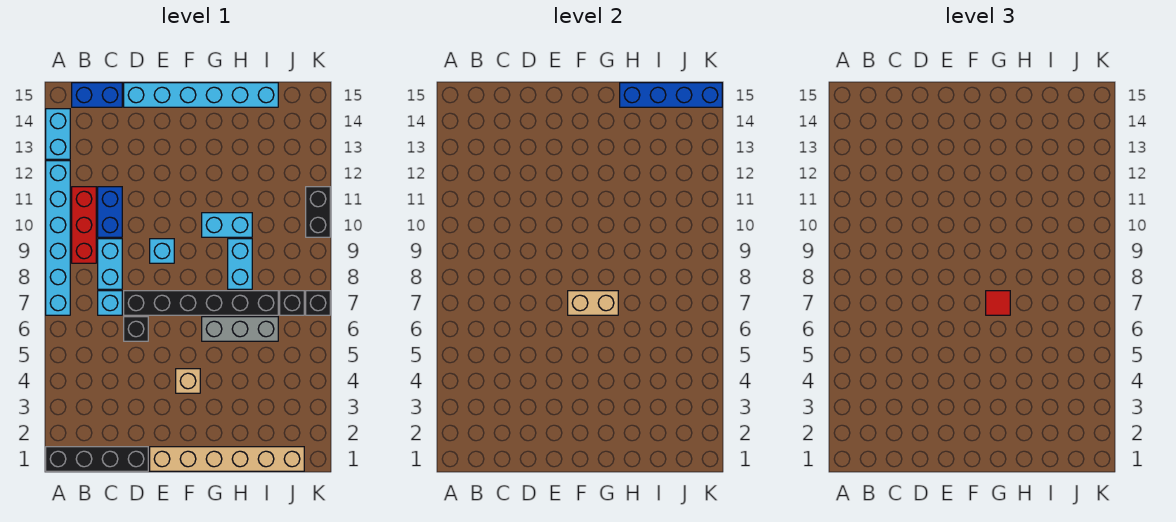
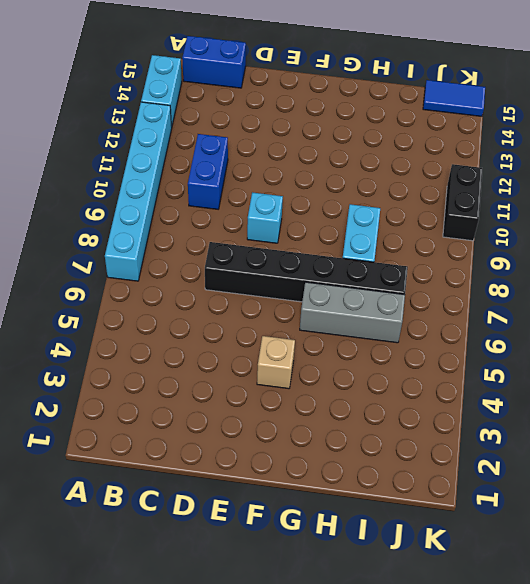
blue tile J15:K15 level 1 -> none
none -> black brick A1:D1 level 1
none -> red brick B9:B11 level 1
none -> cyan brick C7 level 1

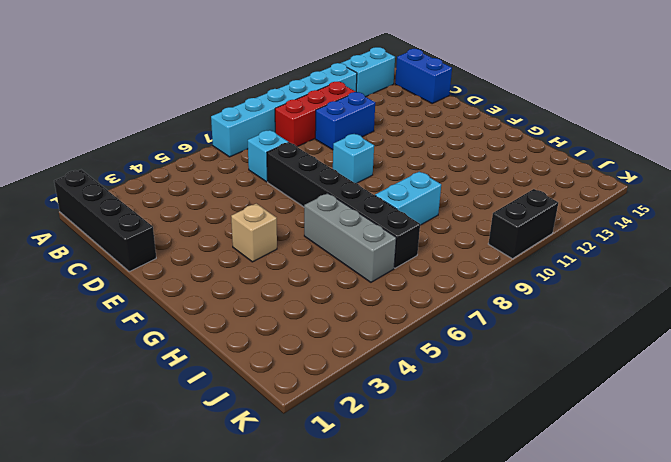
none -> cyan brick C8:C9 level 1
none -> black brick D6 level 1
none -> cyan brick D15:I15 level 1

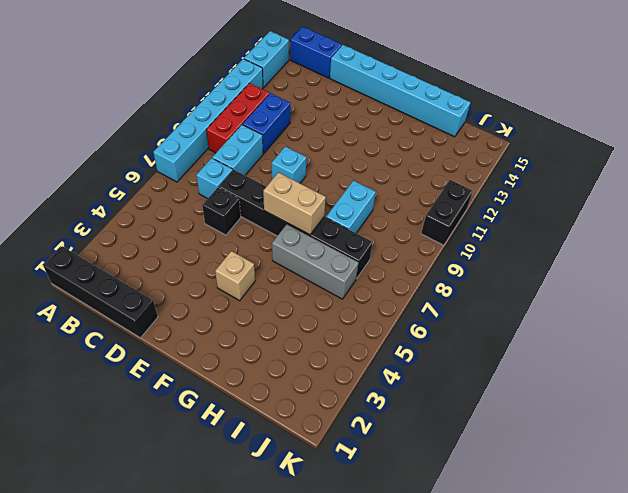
none -> tan brick E1:J1 level 1
none -> cyan brick G10:H10 level 1
none -> black brick J7 level 1

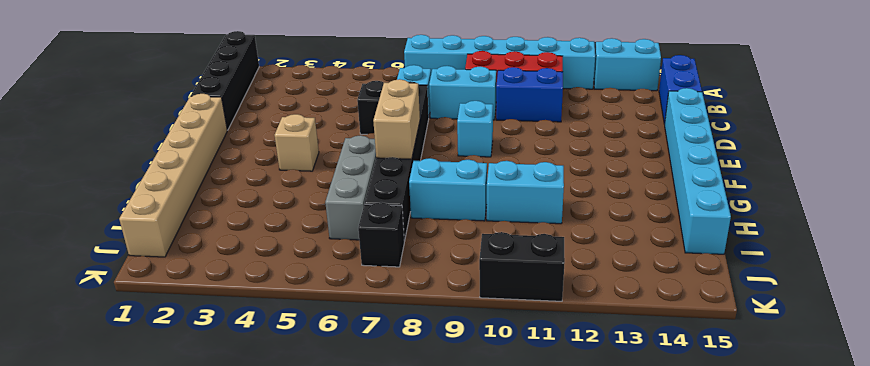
cyan brick H10:H11 level 1 -> cyan brick G10:H10 level 1
none -> black brick K7 level 1
none -> blue brick H15:K15 level 2
none -> red tile G7 level 3

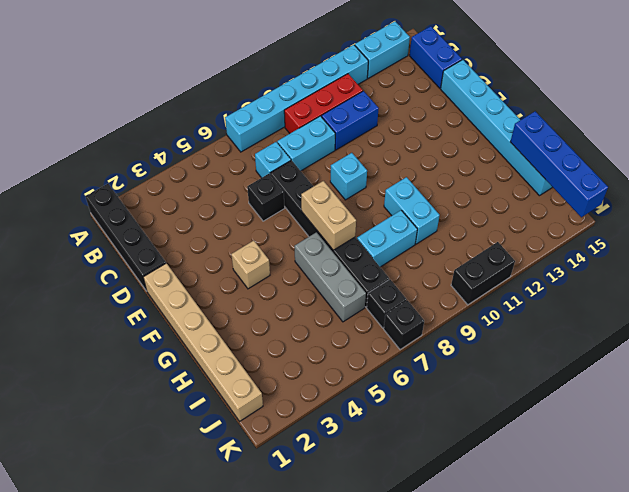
none -> red tile G7 level 3

